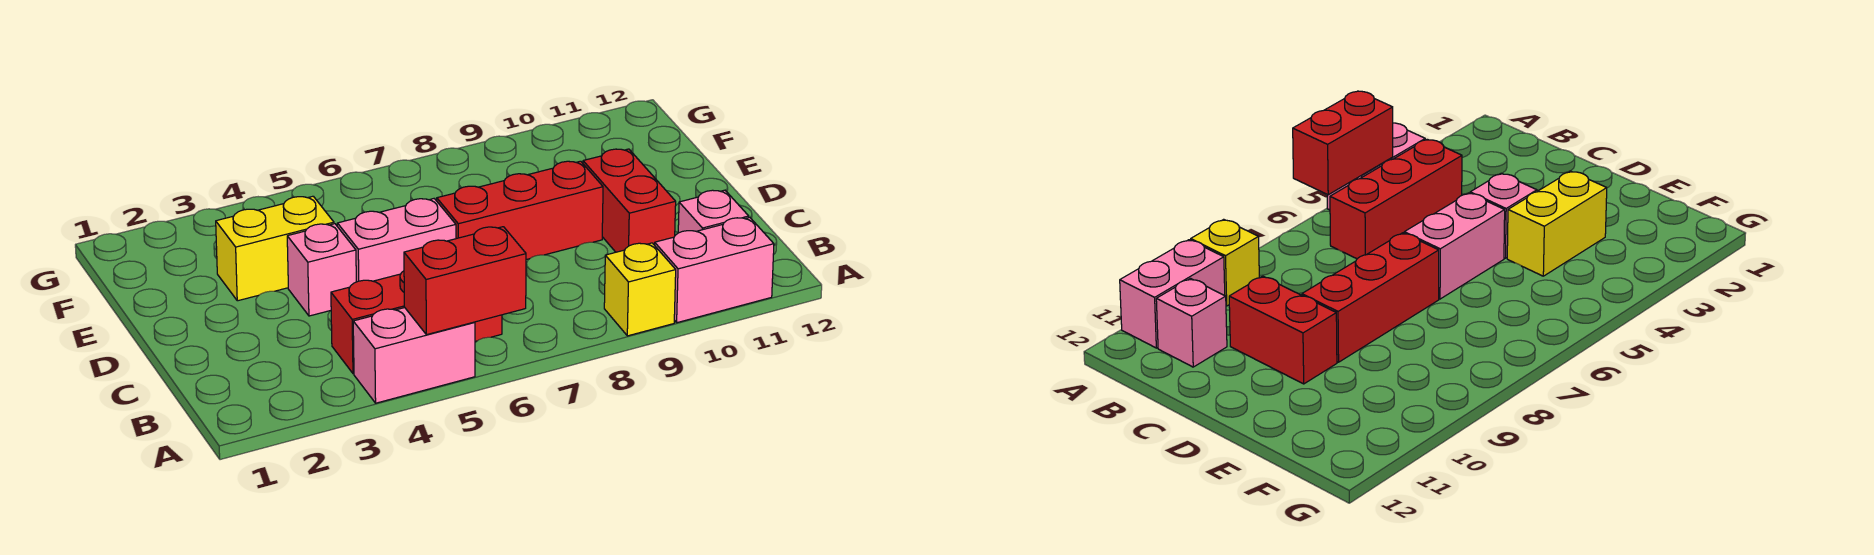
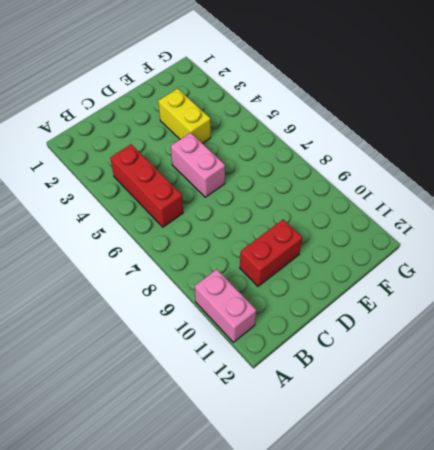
none -> pink brick A4:A5 level 1
none -> yellow brick A9 level 1

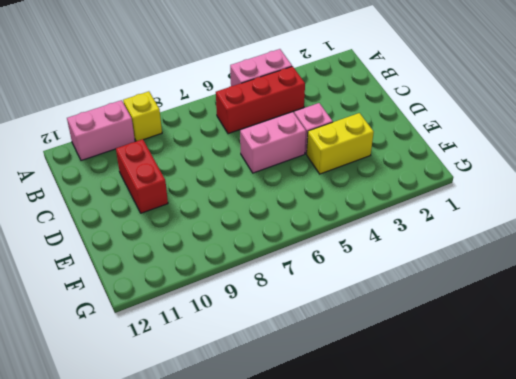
none -> pink brick B11 level 1
none -> red brick D7:D9 level 1

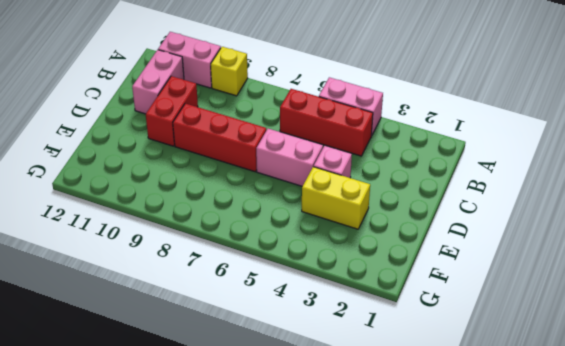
pink brick B11:C11 level 1 -> pink brick B11 level 1
none -> red brick A5:A6 level 2

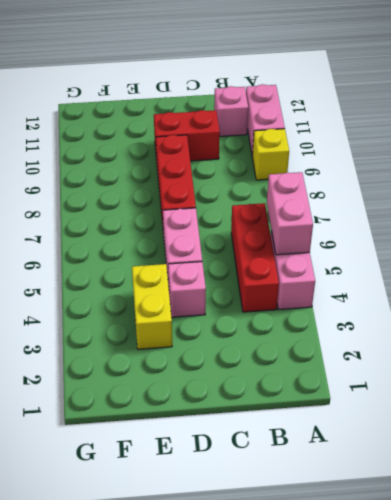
pink brick A5:A6 level 2 -> red brick A5:A6 level 2

